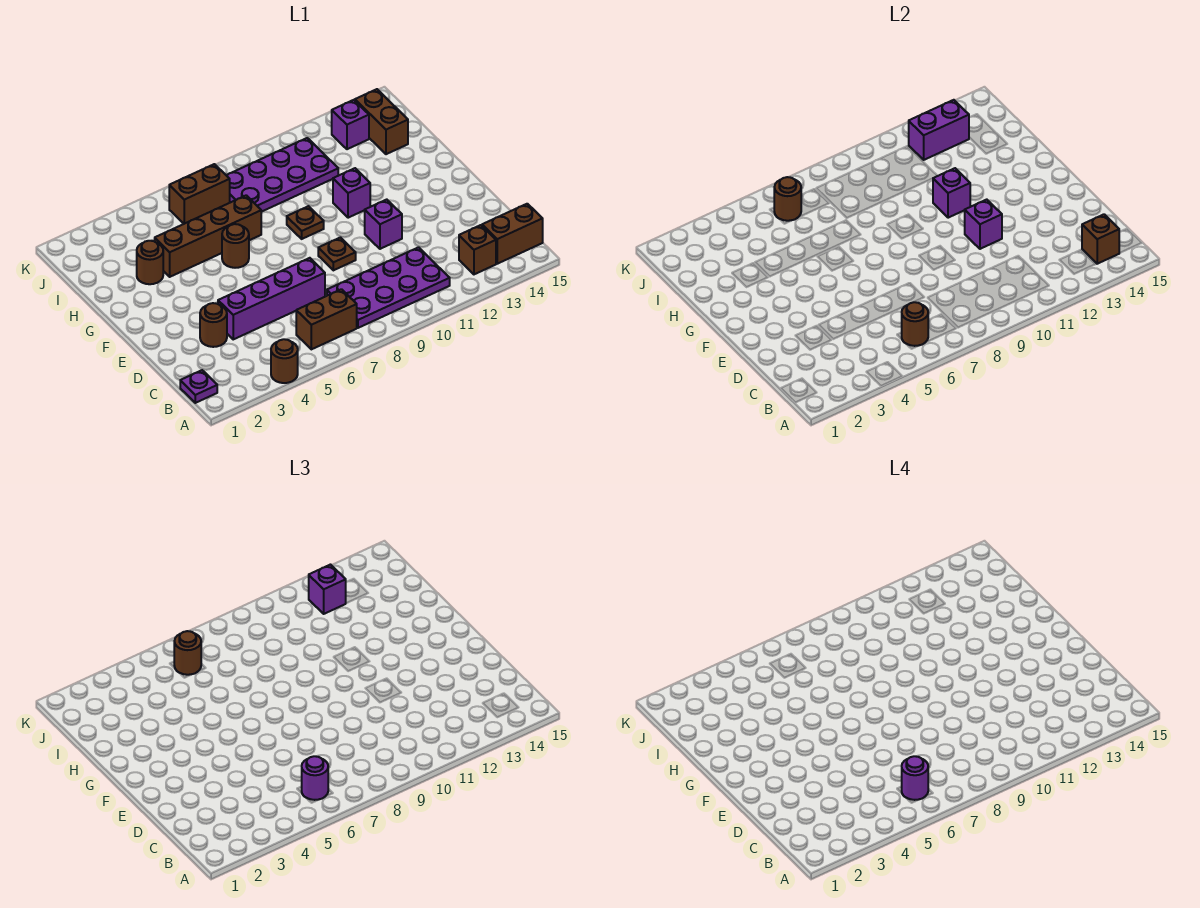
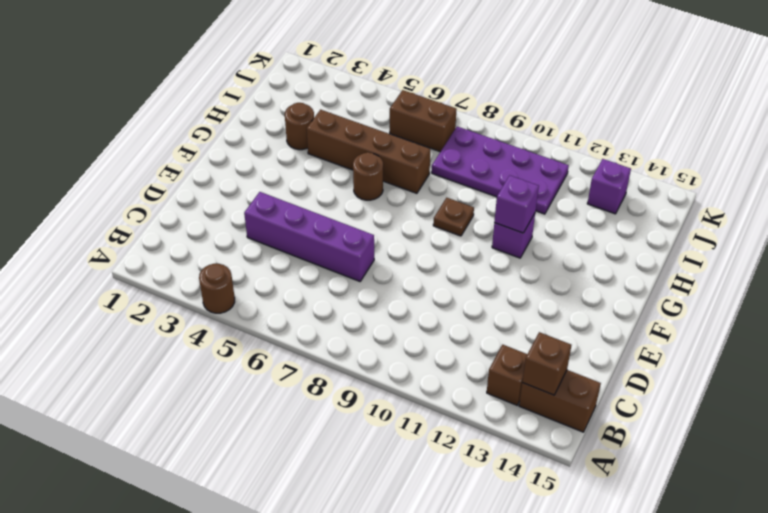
none -> purple plate B1 level 1
none -> brown brick B6:B7 level 1
none -> purple plate B8:C11 level 1

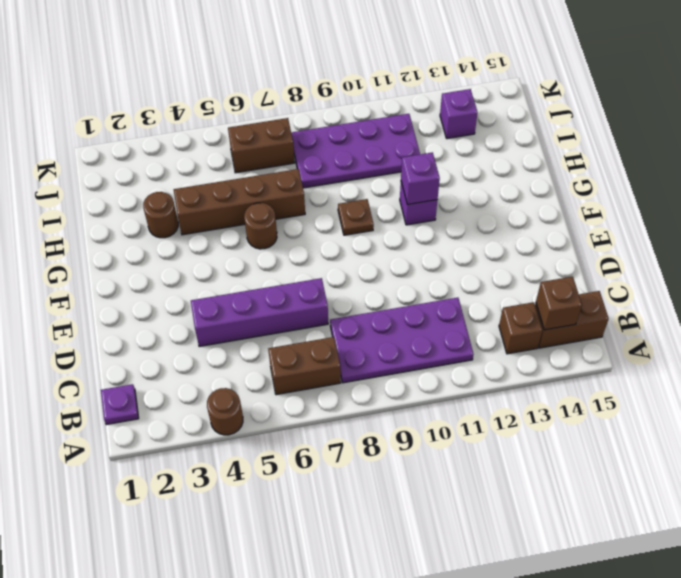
none -> brown round brick D3 level 1
none -> brown plate E9 level 1
none -> purple brick E11 level 1

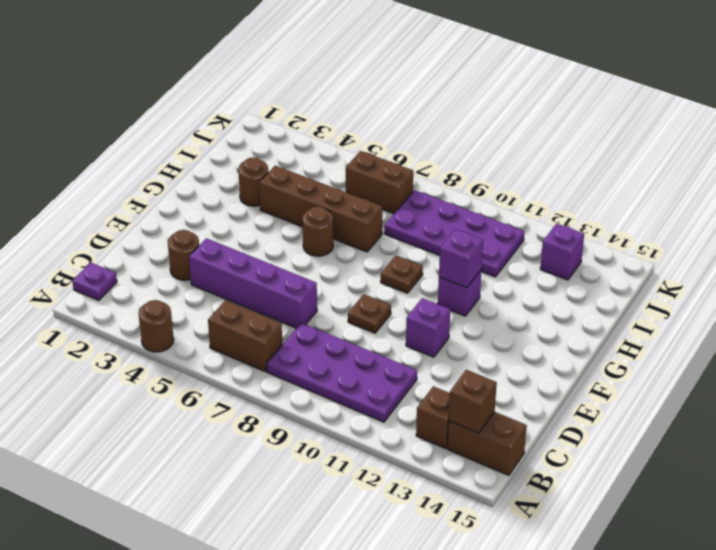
none -> brown brick I14:J14 level 1
none -> brown round brick B6 level 2
none -> purple brick E11 level 2

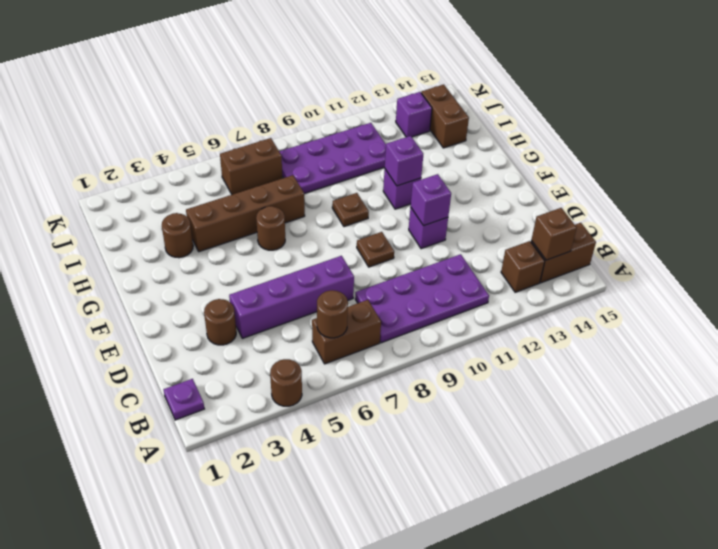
none -> brown round brick J6 level 2
none -> purple brick J12:J13 level 2
none -> purple round brick B6 level 3

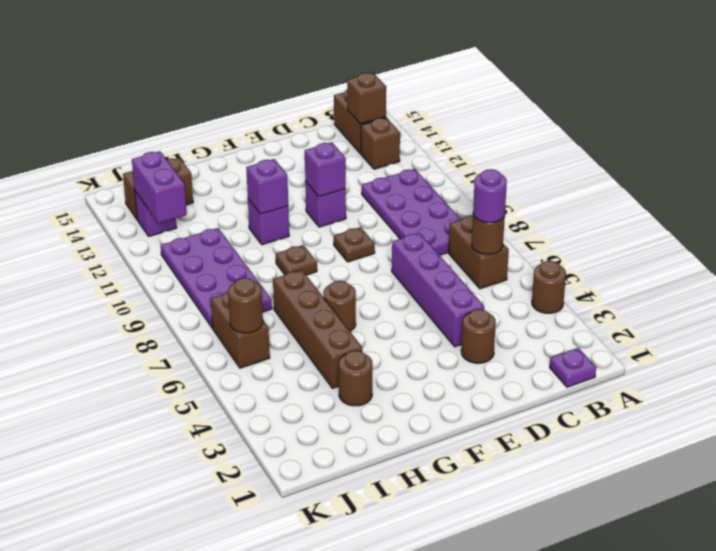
none -> brown round brick J6 level 3
none -> purple brick J12 level 3
none -> purple round brick B6 level 4

